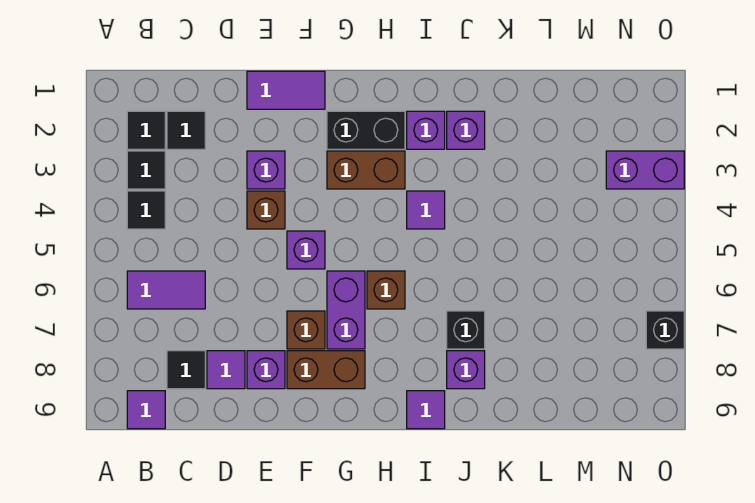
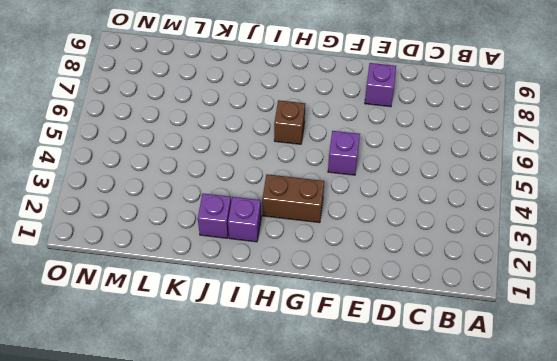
none -> black tile B2 level 1
none -> black tile B3 level 1
none -> black tile B4 level 1

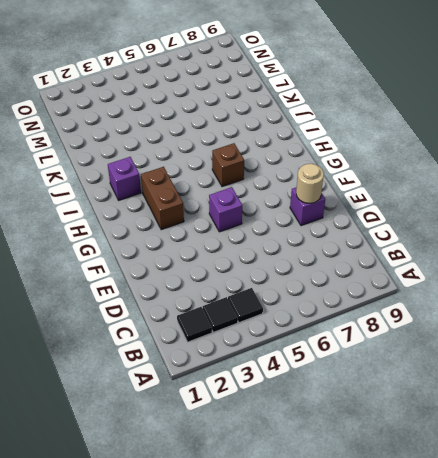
tan round brick E8 level 2 -> none
none -> purple tile B6:C6 level 1
none -> purple tile B9 level 1
none -> black tile C2 level 1

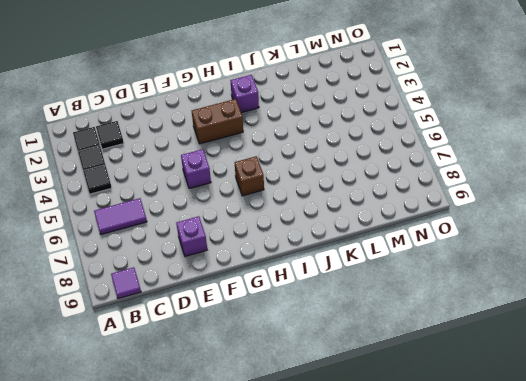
none -> black tile C8 level 1
none -> purple tile D8 level 1
none -> purple tile E1:F1 level 1

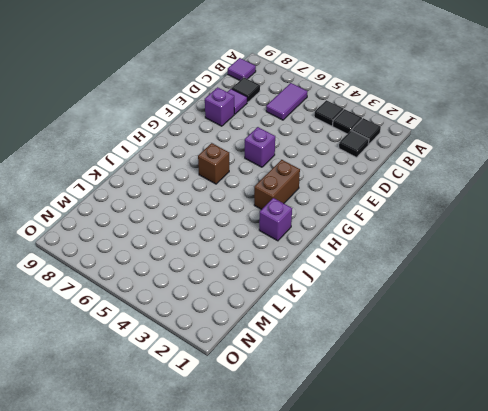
none -> purple tile E1:F1 level 1
none -> purple brick E3 level 1
none -> brown brick E4 level 1

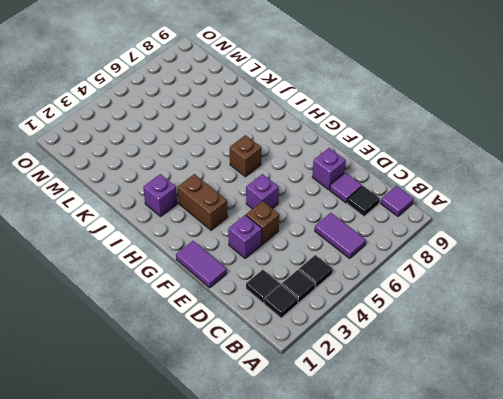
none -> brown brick F7 level 1
none -> brown brick F8:G8 level 1
none -> black brick G2:H2 level 1

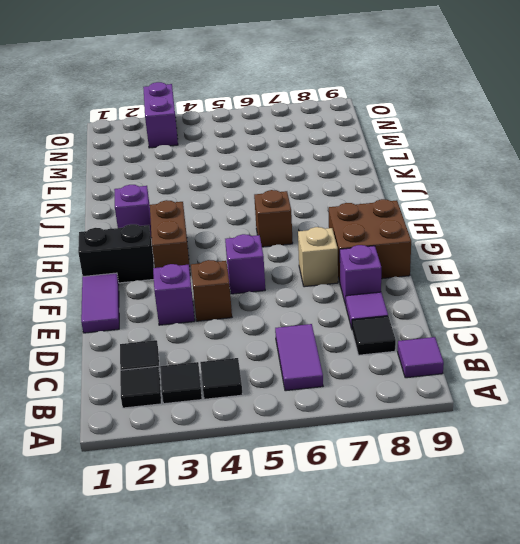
tan brick F7 level 1 -> brown brick F7 level 1
brown brick F8:G9 level 1 -> brown brick F8:G8 level 1
black brick G1:G2 level 1 -> black brick G2:H2 level 1
none -> purple brick G6:G7 level 1
none -> purple tile I4 level 1
none -> purple tile I9 level 1

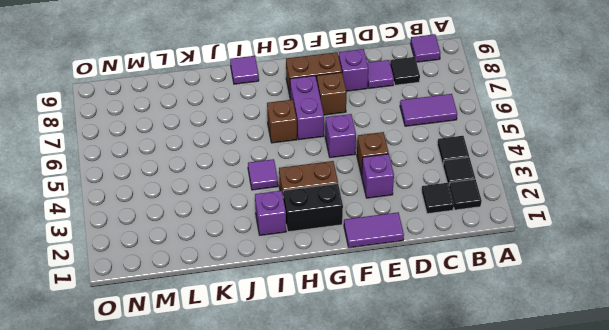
none -> purple brick J2 level 1
none -> black brick J7 level 1
none -> purple brick J8 level 1

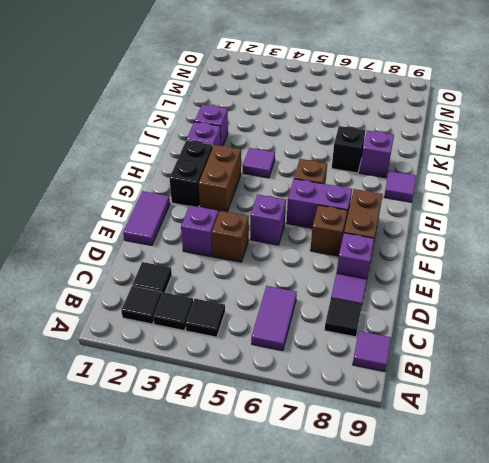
none -> purple brick N3:O3 level 1
none -> black brick O7 level 1

